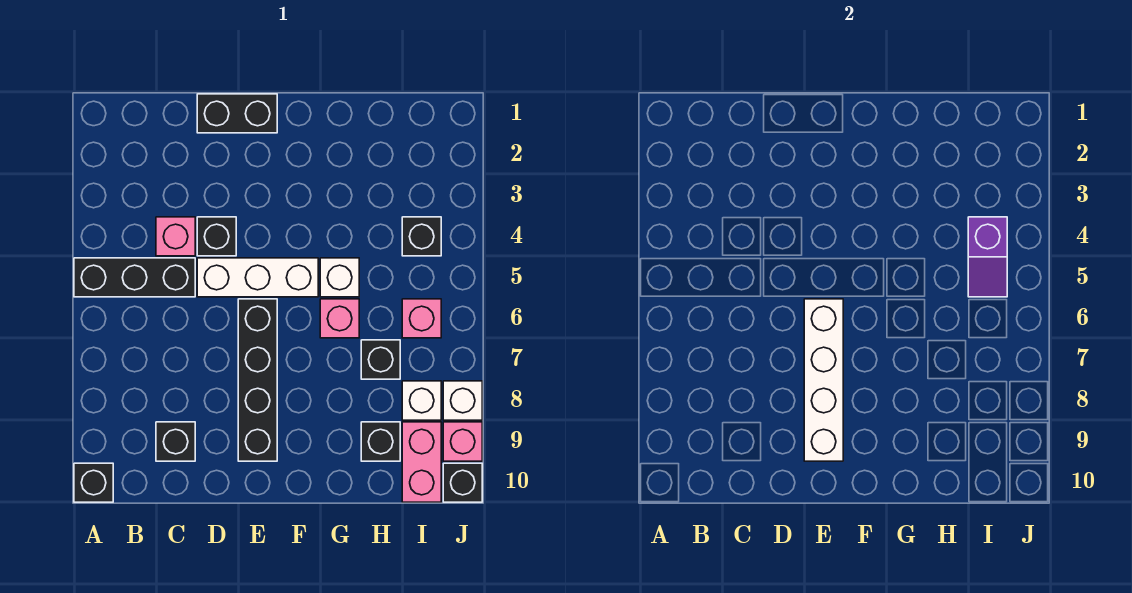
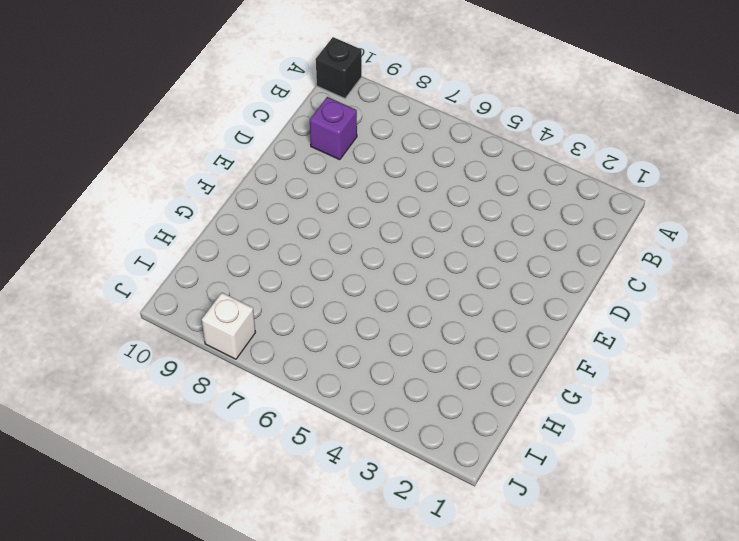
purple brick C9 level 1 -> black brick C9 level 1
none -> black brick A5:C5 level 1
none -> pink brick C4 level 1
none -> black brick D1:E1 level 1

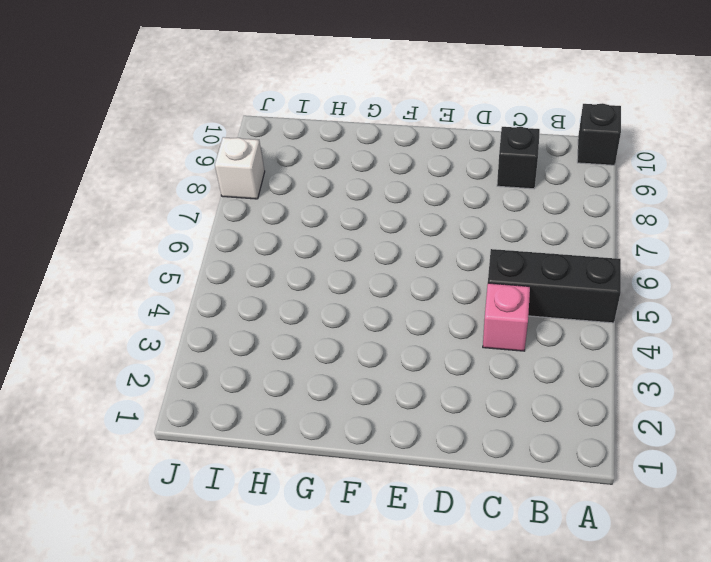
none -> black brick D1:E1 level 1
none -> black brick D4 level 1
none -> white brick D5:F5 level 1

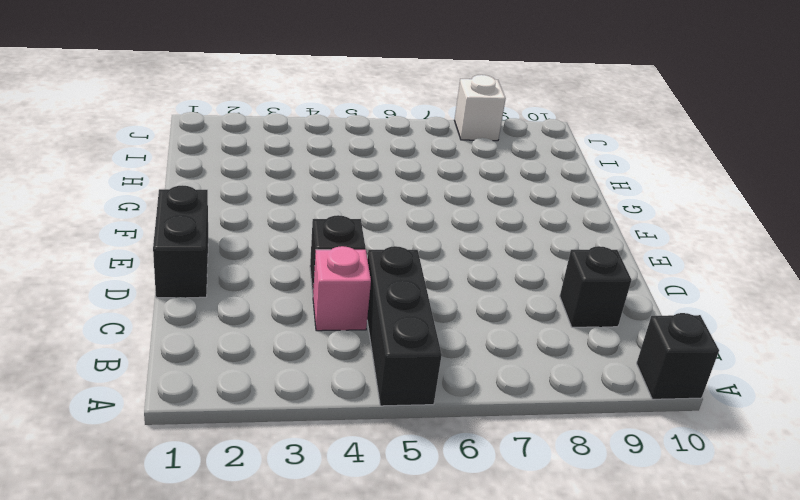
none -> white brick D5:F5 level 1
none -> black brick E6:E9 level 1
none -> white brick G5 level 1

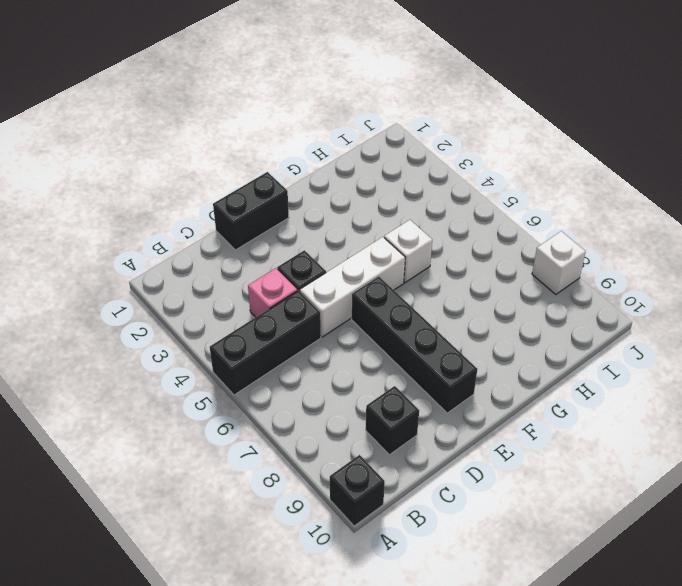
none -> pink brick G6 level 1
none -> black brick H7 level 1
none -> black brick H9 level 1

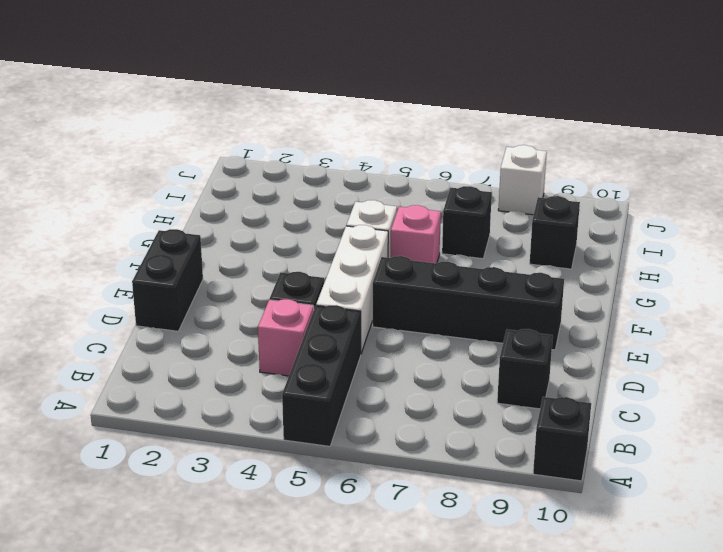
none -> black brick I4 level 1
none -> pink brick I6 level 1
none -> white brick I8 level 1

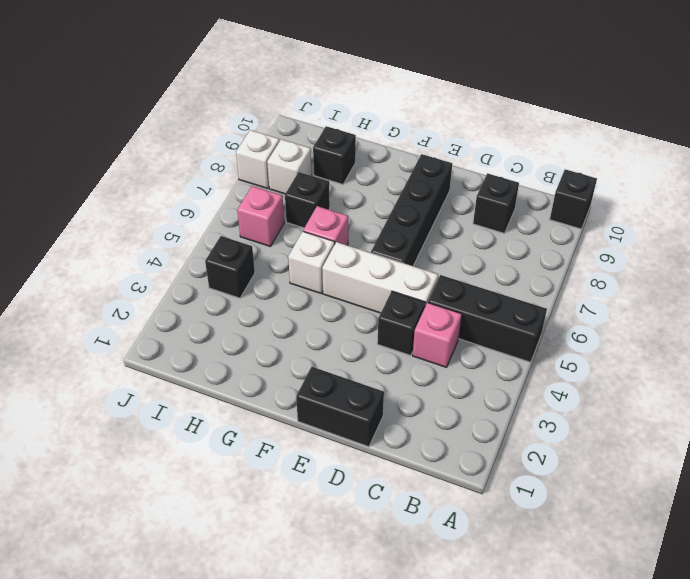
none -> pink brick I9:I10 level 1
none -> pink brick J9 level 1
none -> black brick J10 level 1

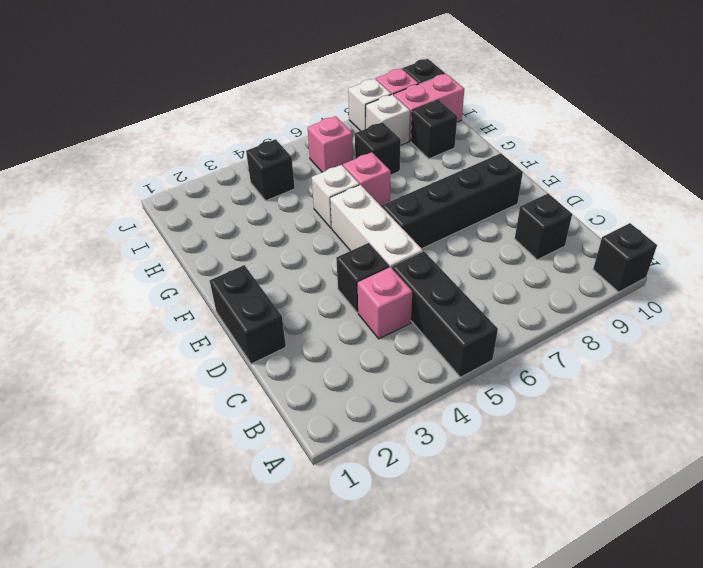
none -> white brick E6:E9 level 2
none -> purple slope I4:I5 level 2 top 4

